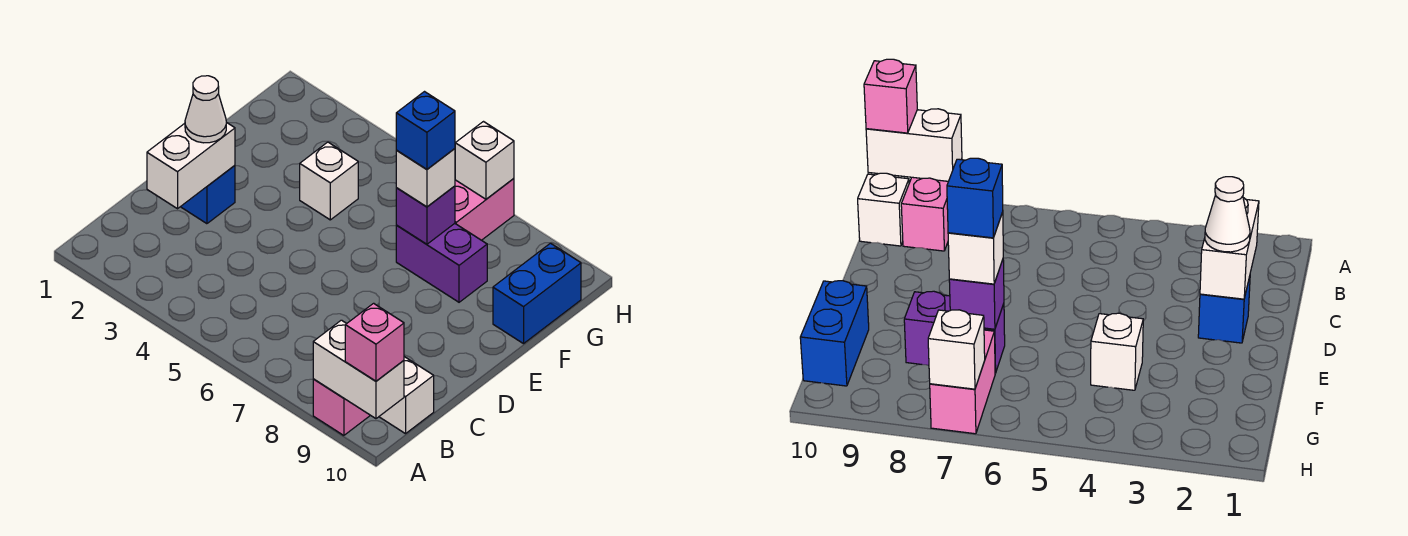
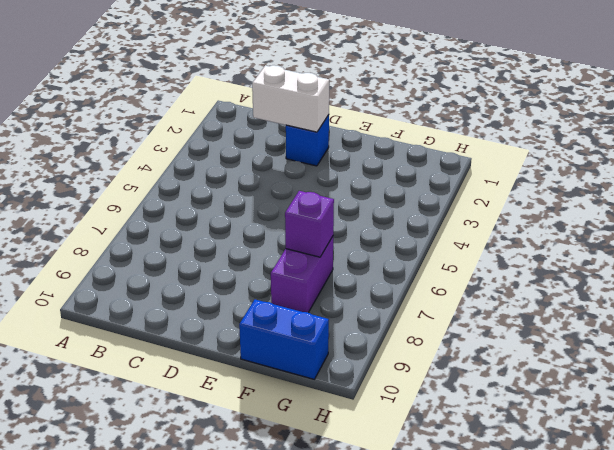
none -> pink brick A9:B9 level 1
none -> white brick B10 level 1
none -> white brick F4 level 1

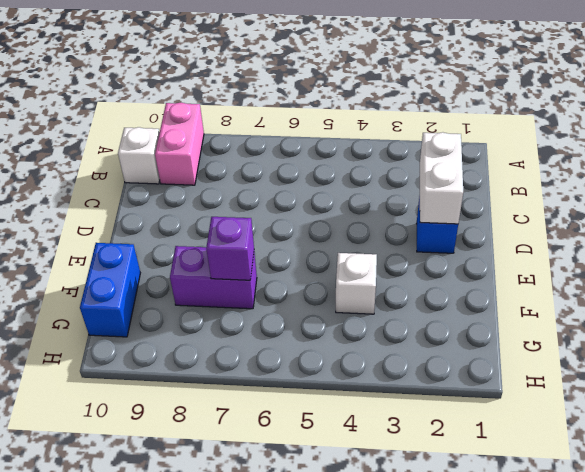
none -> pink brick G7:H7 level 1
none -> white brick A9:A10 level 2
none -> white brick H7 level 2

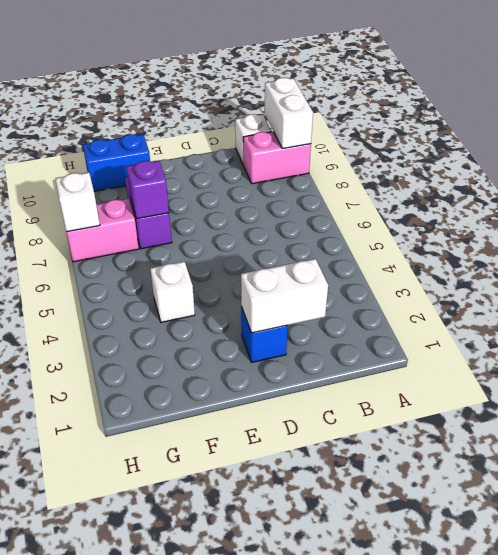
none -> pink brick A10 level 3
none -> white cone D2 level 3
none -> white brick F7 level 3

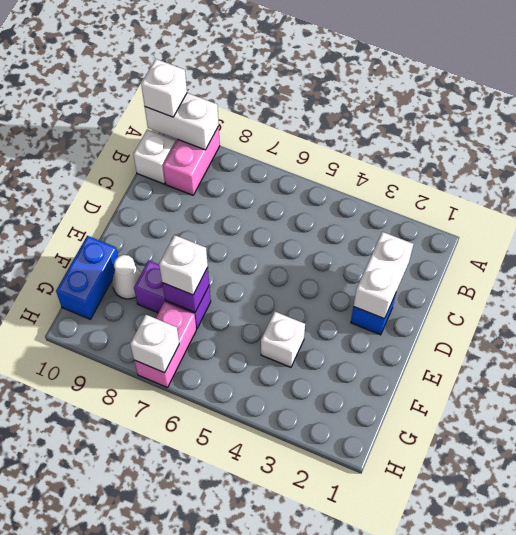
white brick A10 level 3 -> pink brick A10 level 3
white cone F9 level 1 -> white cone D2 level 3
none -> blue brick F7 level 4

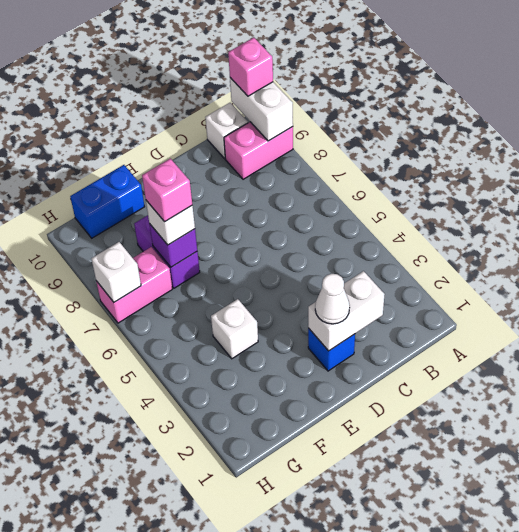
pink brick F7 level 4 -> blue brick F7 level 4

